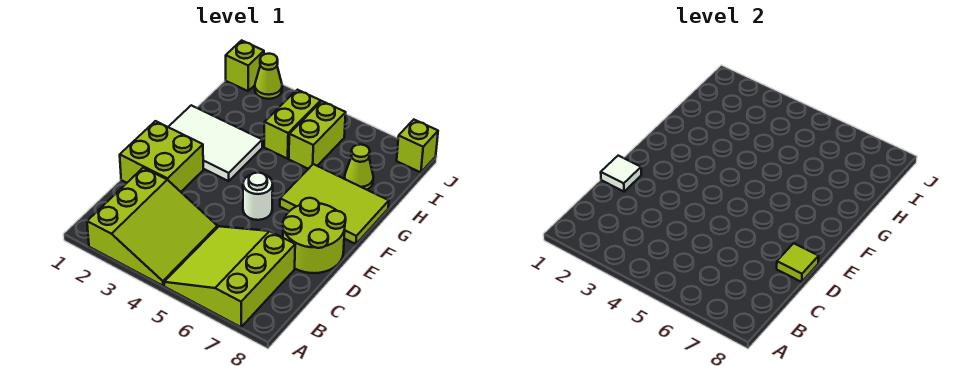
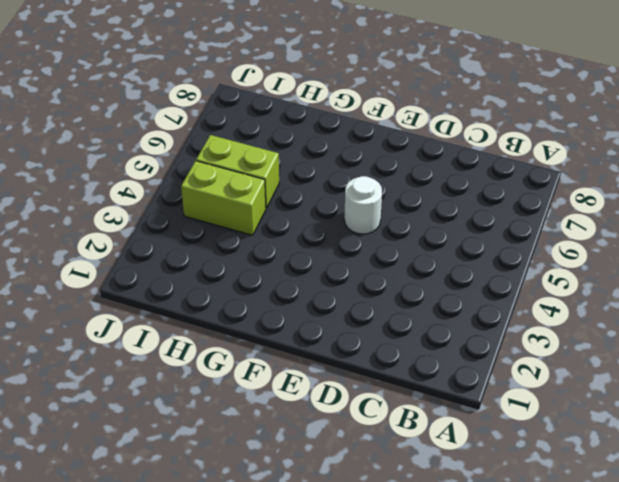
none -> lime slope A2:C4 level 1 top 2
none -> lime slope A5:C7 level 1 top 7
none -> lime brick D1:E2 level 1

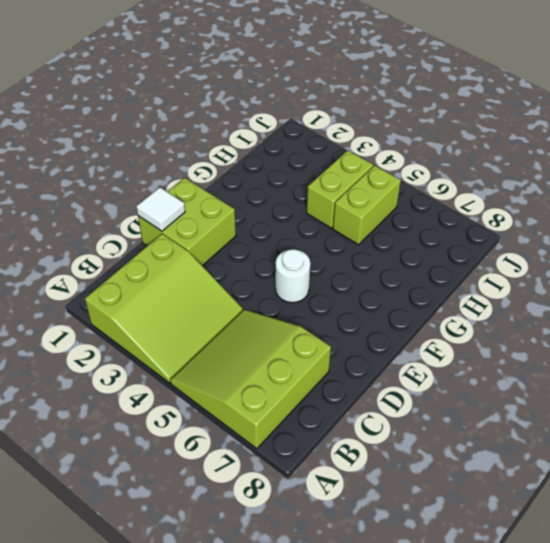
none -> lime round brick D7:E8 level 1
none -> white tile F1:G3 level 1
none -> lime tile F6:G8 level 1

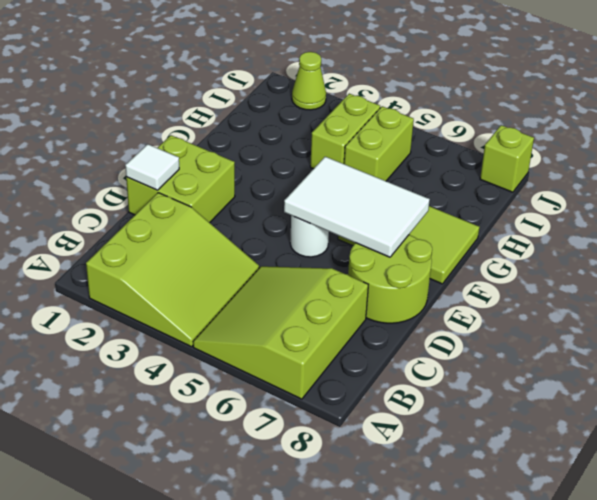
white tile E5:F7 level 2 -> white tile F1:G3 level 1
none -> lime cone H7 level 1
none -> lime brick J1 level 1
none -> lime tile D8 level 2

